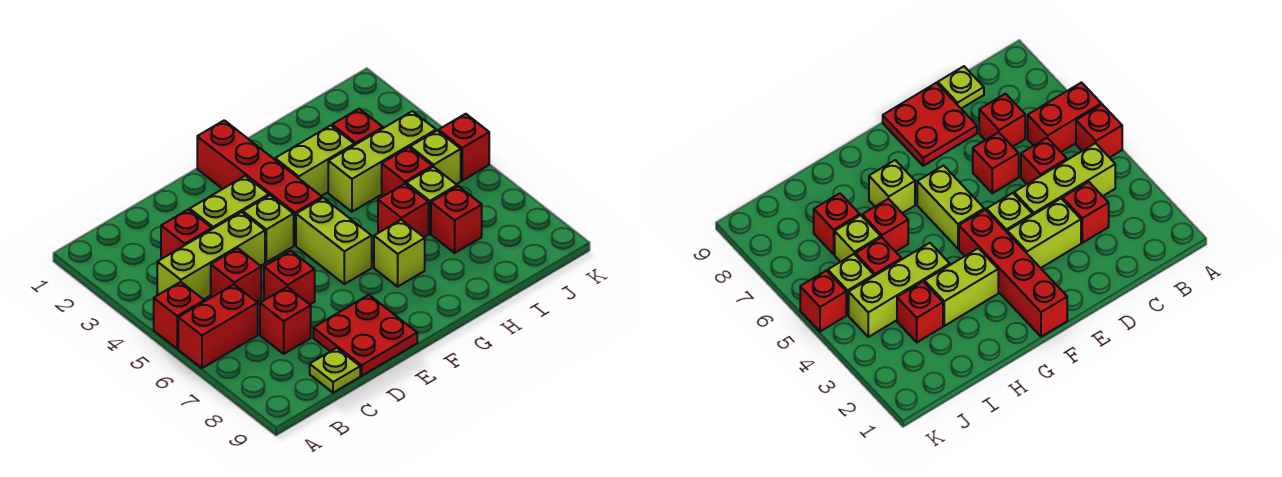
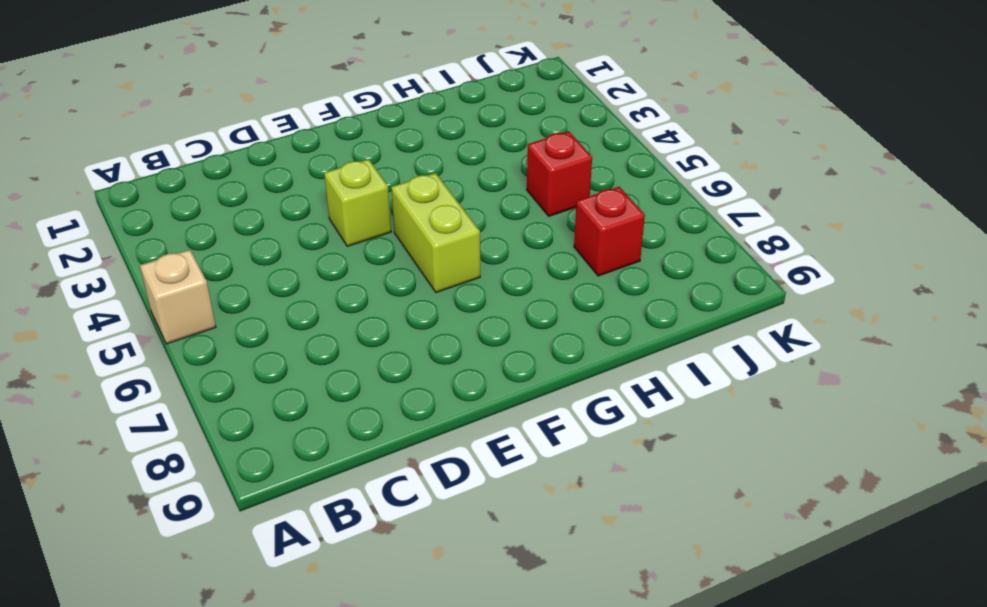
tan brick A5 level 1 -> red brick A5 level 1
none -> red brick A6:B6 level 1
none -> lime brick B4:D4 level 1
none -> red brick C3 level 1

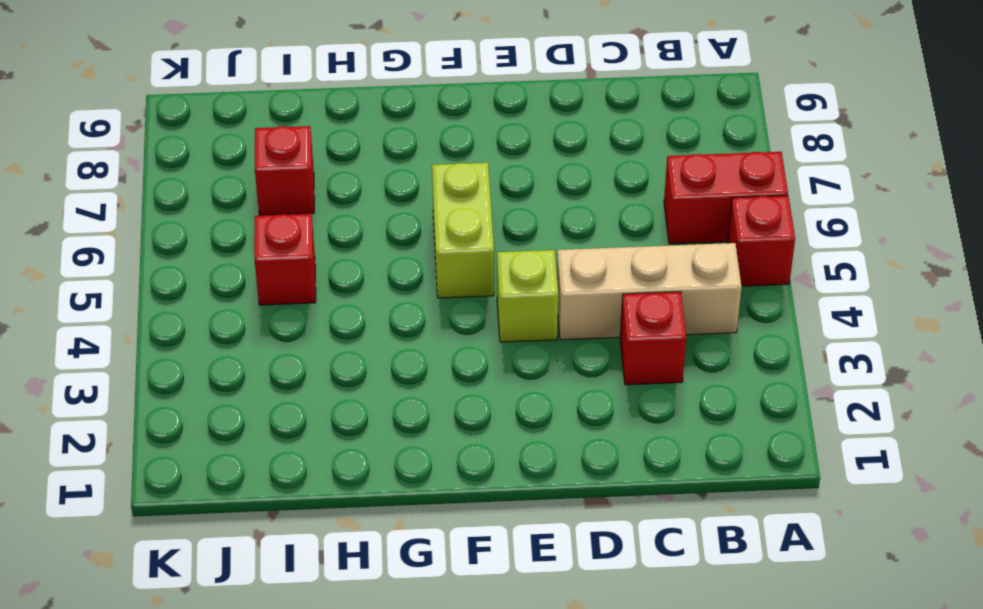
tan brick B4:D4 level 1 -> lime brick B4:D4 level 1
none -> red brick C5 level 1
none -> red brick C7 level 1
none -> lime plate C9 level 1

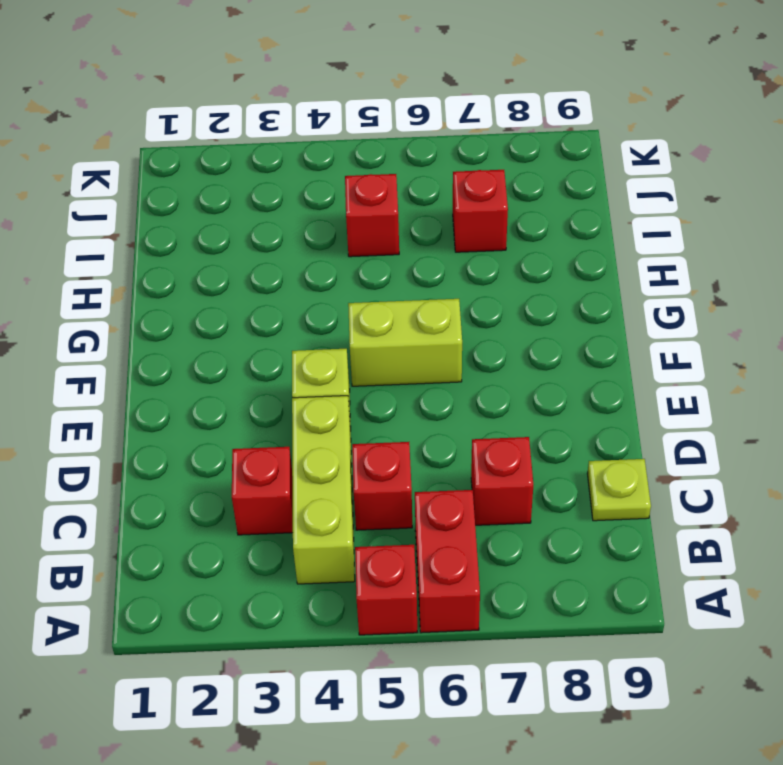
none -> lime brick D3:E3 level 1
none -> red brick D6 level 1
none -> red plate D8:E9 level 1

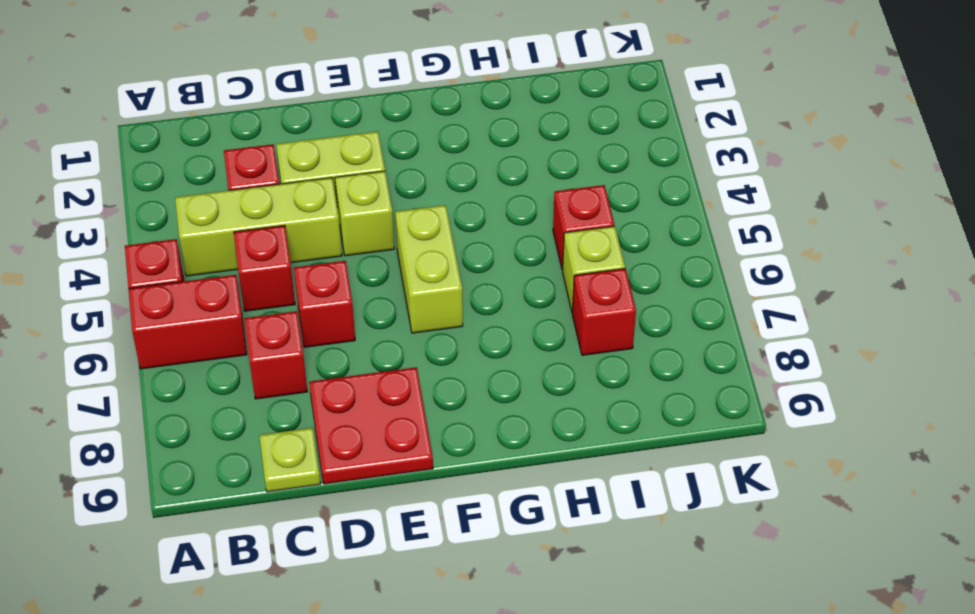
none -> red brick F1:F4 level 1
none -> lime brick G3:H3 level 1
none -> lime brick G7 level 1

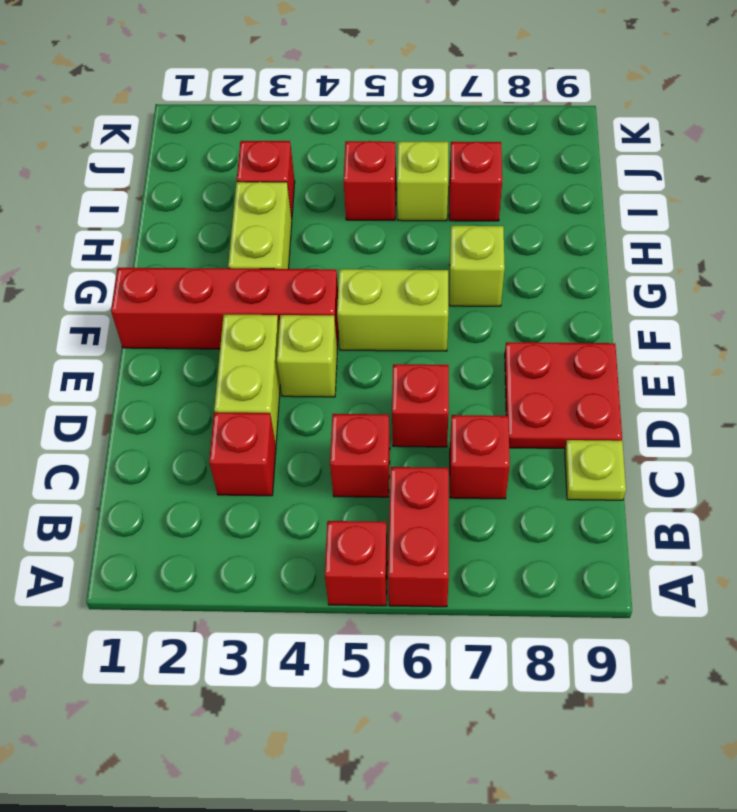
none -> lime brick B4:D4 level 1
none -> lime brick H4:J4 level 1
none -> red brick H6 level 1

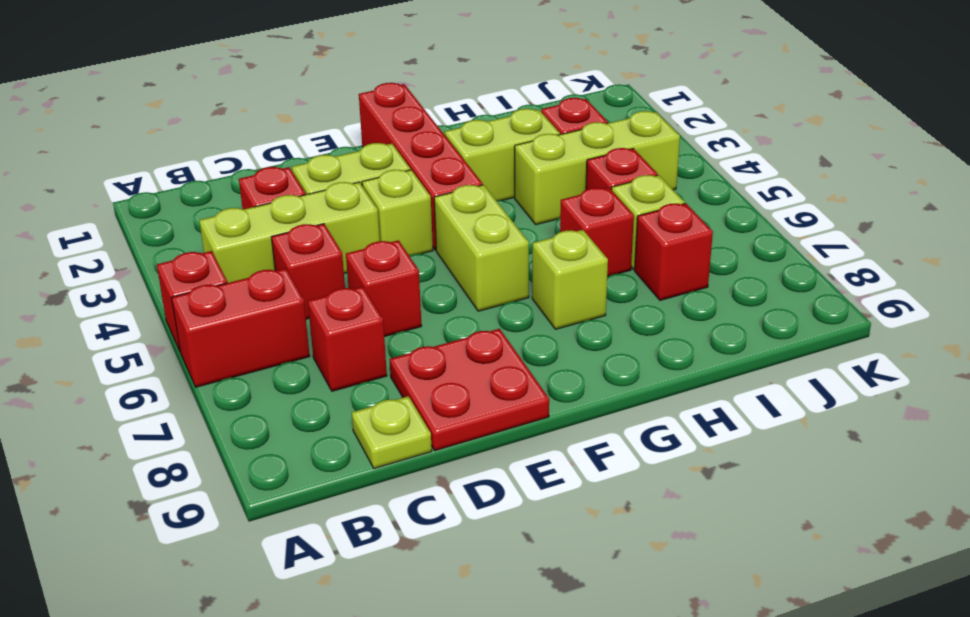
none -> lime brick J5 level 1
none -> red brick K5 level 1

